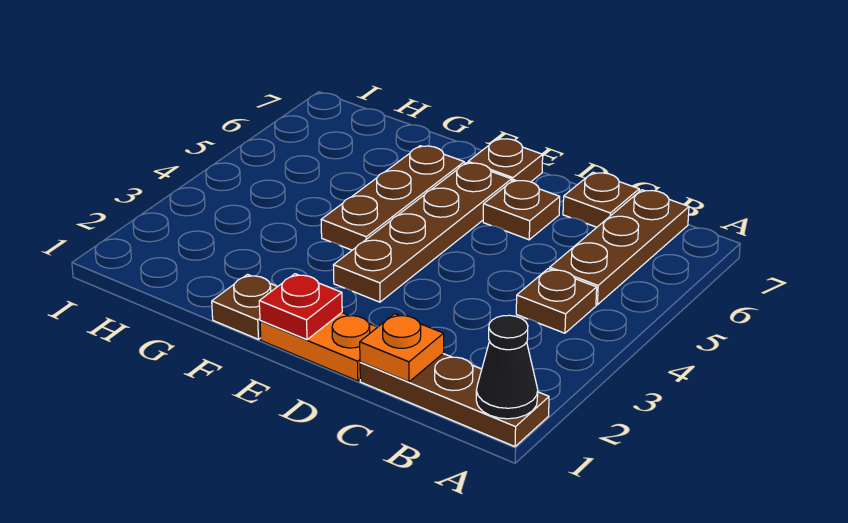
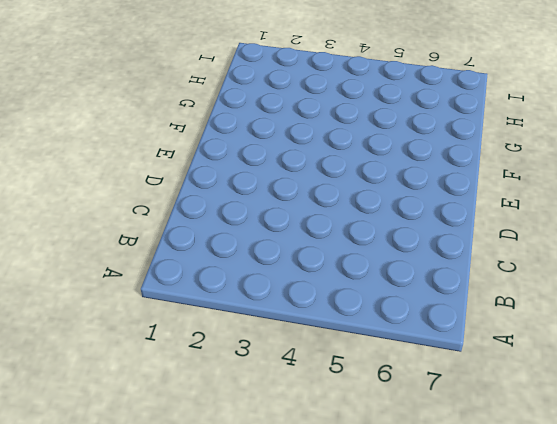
none -> brown plate A1:C1 level 1
none -> brown plate B4 level 1
none -> brown plate B5:B7 level 1

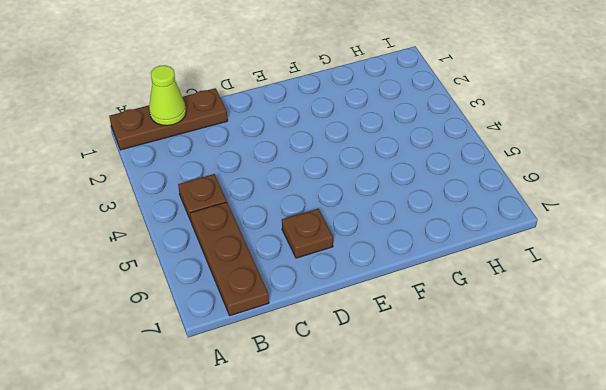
lime cone B1 level 2 -> none
none -> brown plate C7 level 1
none -> orange plate D1:E1 level 1
none -> brown plate E3:E6 level 1

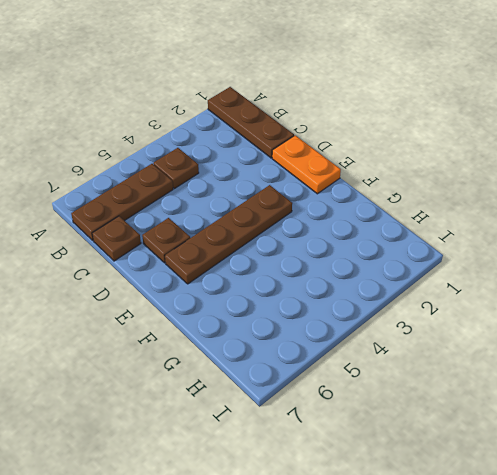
none -> brown plate E7 level 1
none -> brown plate F1 level 1
none -> brown plate F4:F6 level 1

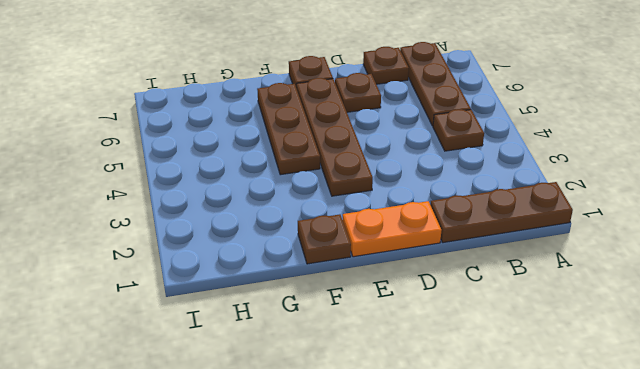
none -> black cone A1 level 2
none -> orange plate C1 level 2
none -> red plate E1 level 2

